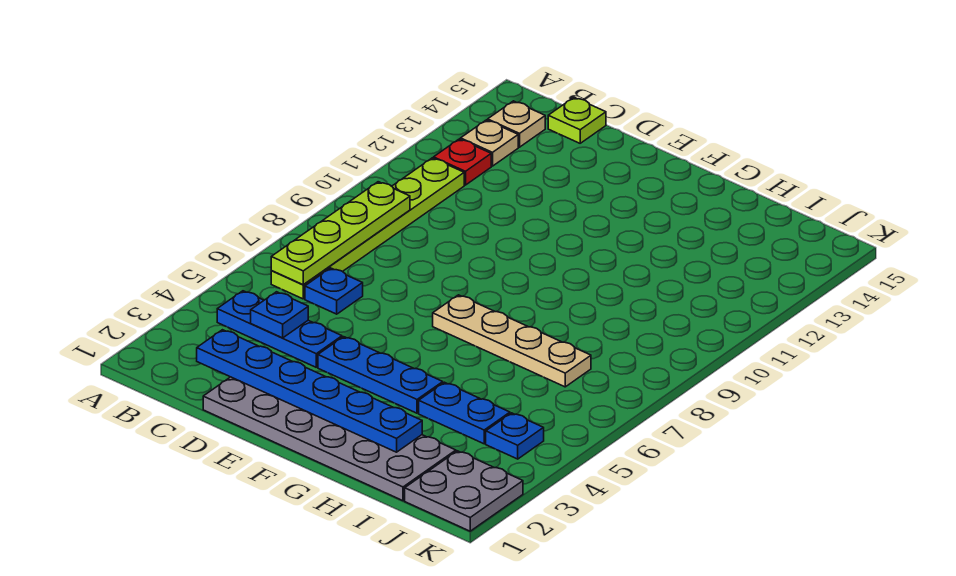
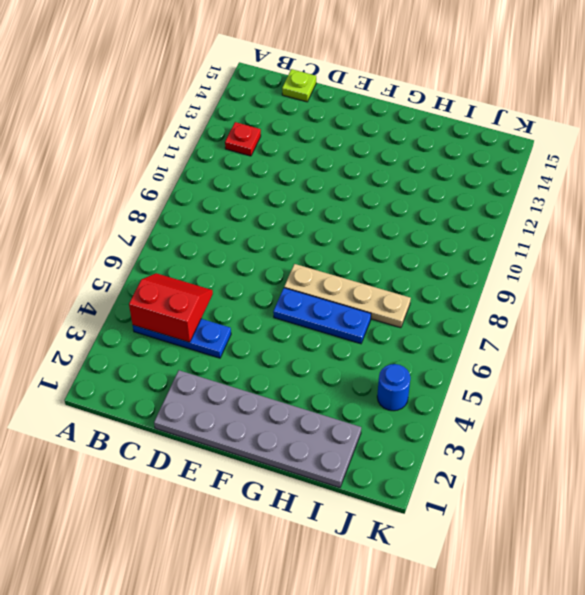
red slope B4:C5 level 2 top 4 -> blue plate C4 level 2
blue plate F6:H6 level 1 -> blue plate E4:G4 level 1
blue round brick J4 level 1 -> blue plate J4 level 1
none -> lime plate B6:B11 level 1
none -> tan plate B13 level 1
none -> tan plate B14 level 1

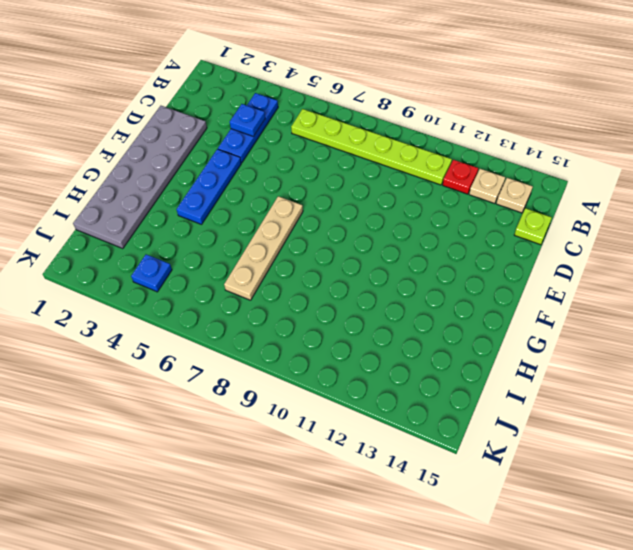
none -> blue plate C6 level 1
none -> blue plate H4:I4 level 1
none -> grey plate J1:K2 level 1

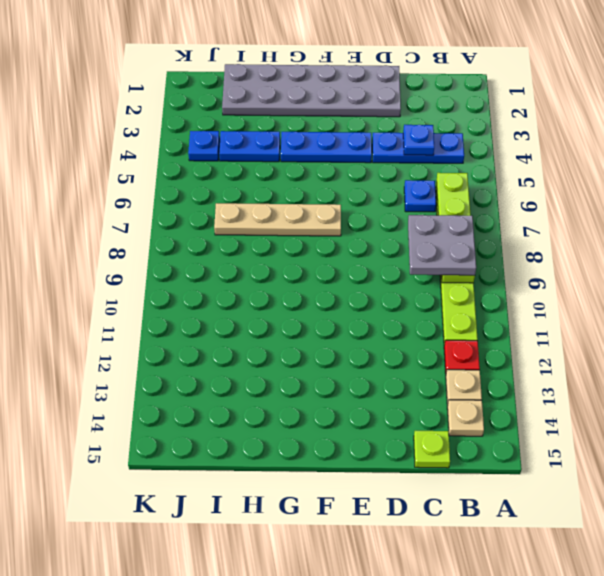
grey plate B8:C9 level 3 -> grey plate J1:K2 level 1
none -> blue plate C2:H2 level 2

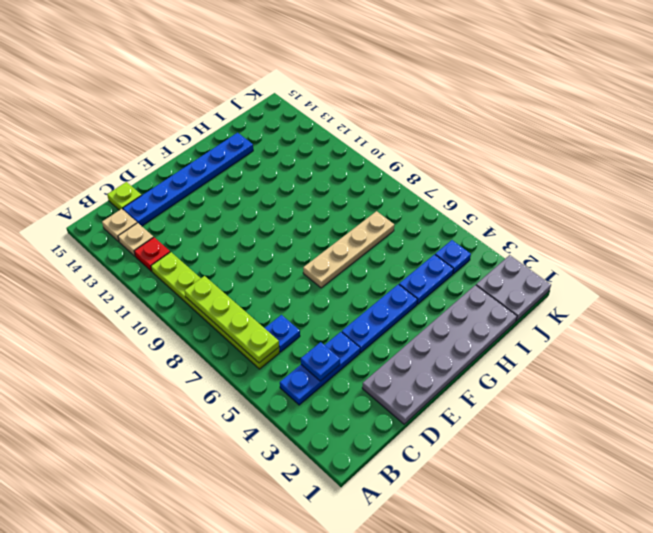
blue plate C14:H14 level 1 -> blue plate C2:H2 level 2

